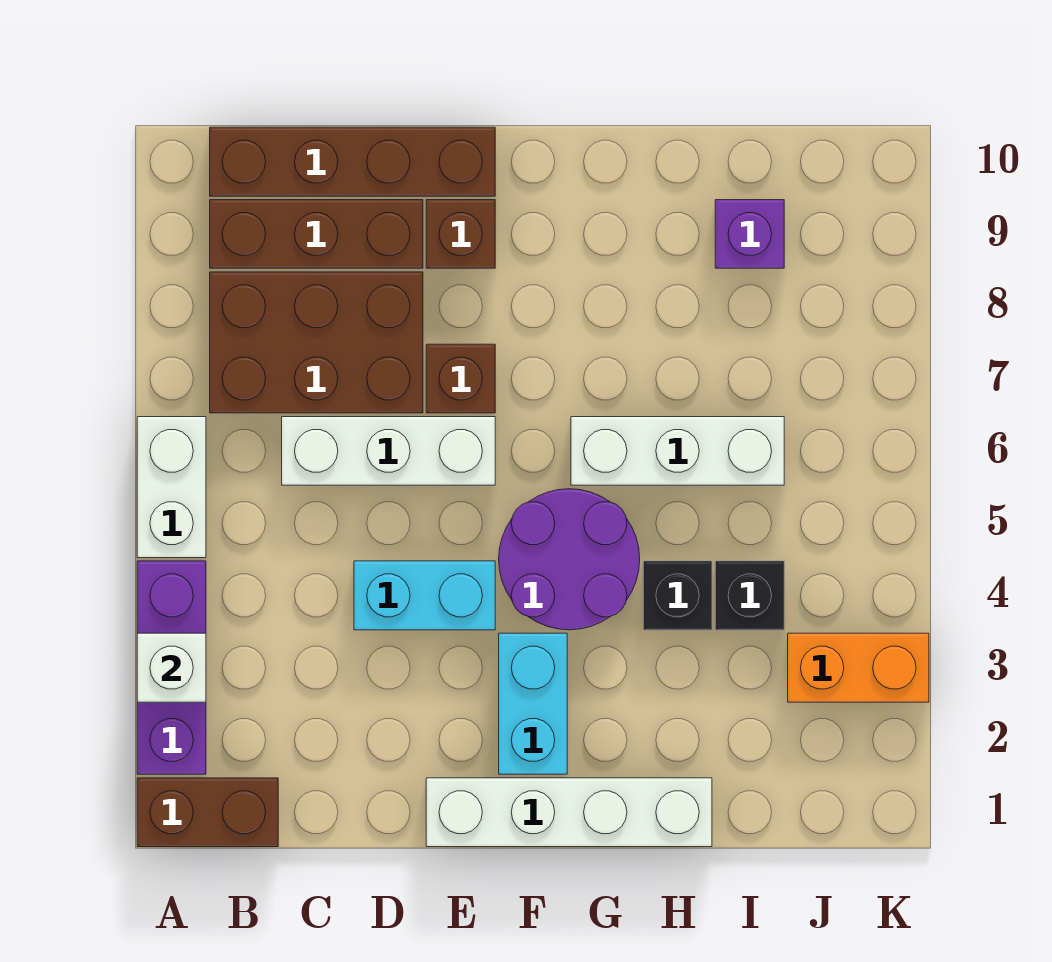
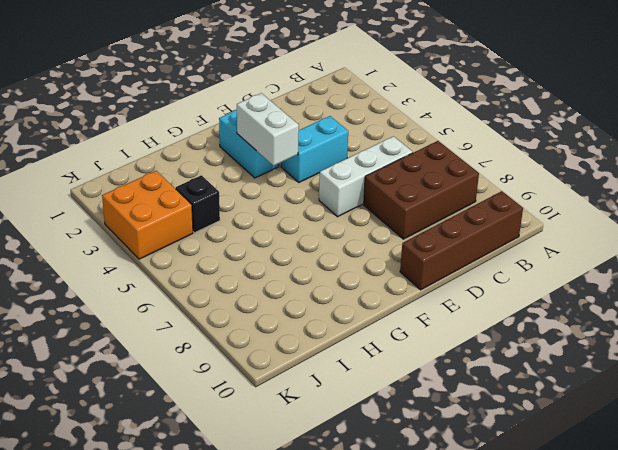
white brick F3:F4 level 2 -> white brick A5:A6 level 1
orange brick J3:K4 level 1 -> orange brick J3:K3 level 1
none -> brown brick A1:B1 level 1
none -> purple brick A2:A4 level 1
none -> brown brick B9:D9 level 1

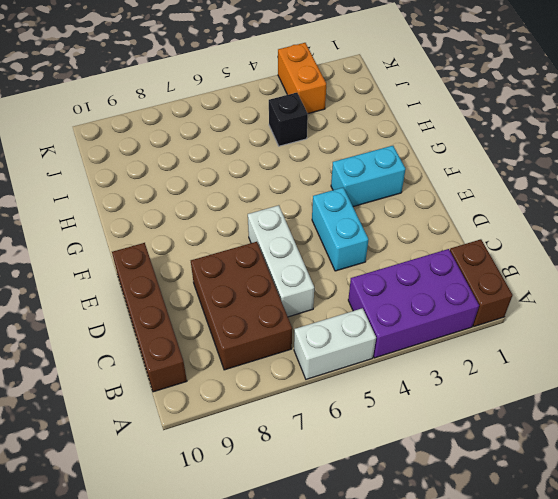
purple brick A2:B4 level 1 -> purple brick A2:A4 level 1
none -> brown brick B9:D9 level 1
none -> white brick E1:H1 level 1
none -> brown brick E7 level 1

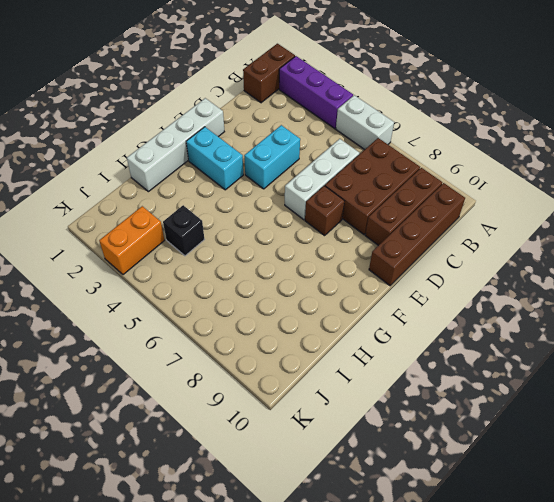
none -> brown brick E9 level 1
none -> purple round brick F4:G5 level 1
none -> white brick G6:I6 level 1

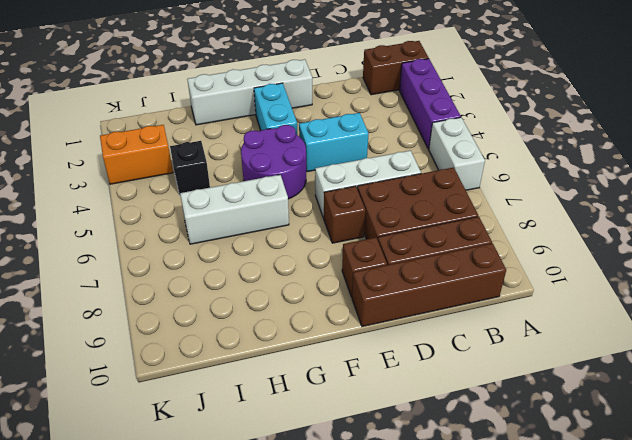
none -> black brick H4 level 1
none -> purple brick I9 level 1
none -> white brick A3 level 2

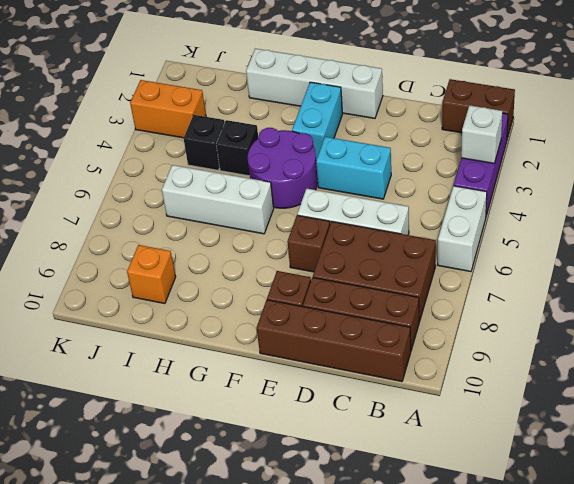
orange brick I9 level 1 -> purple brick I9 level 1

